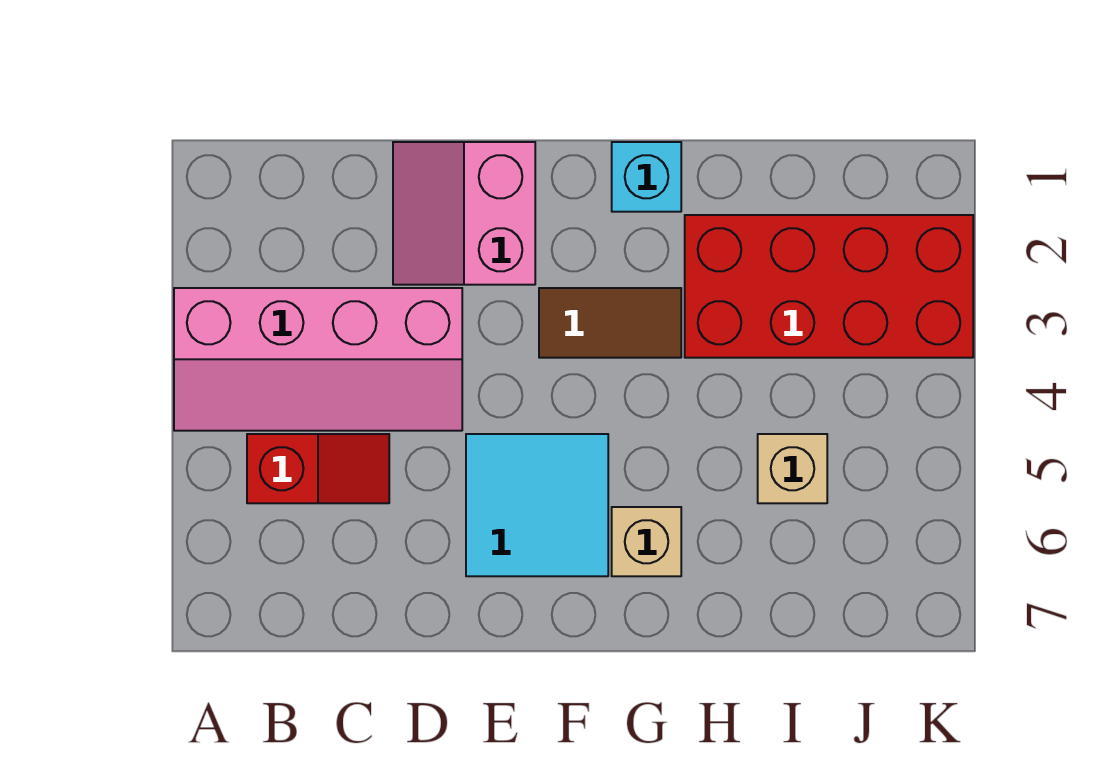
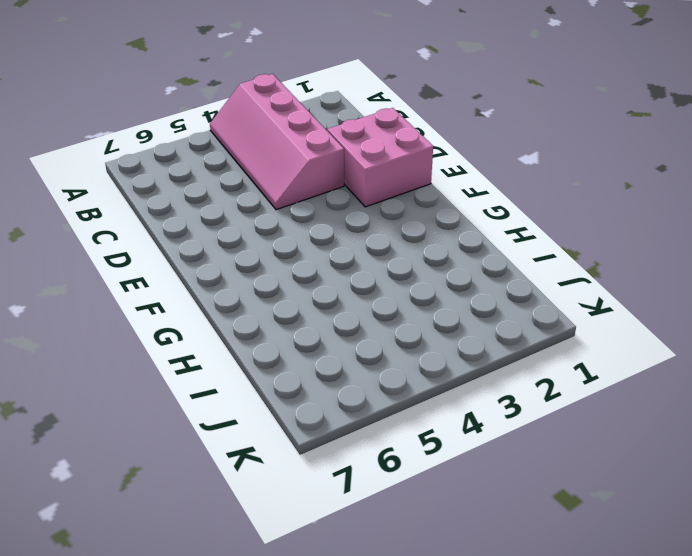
pink brick D1:E2 level 1 -> pink slope D1:E2 level 1 top E
none -> red slope B5:C5 level 1 top B
none -> cyan tile E5:F6 level 1

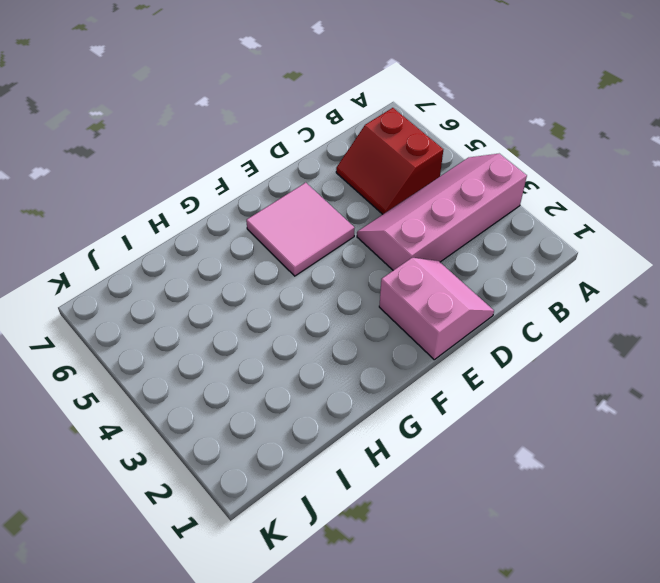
red slope B5:C6 level 1 top B -> red slope B5:C5 level 1 top B
pink tile E5:F6 level 1 -> cyan tile E5:F6 level 1
none -> brown tile F3:G3 level 1
none -> cyan brick G1 level 1

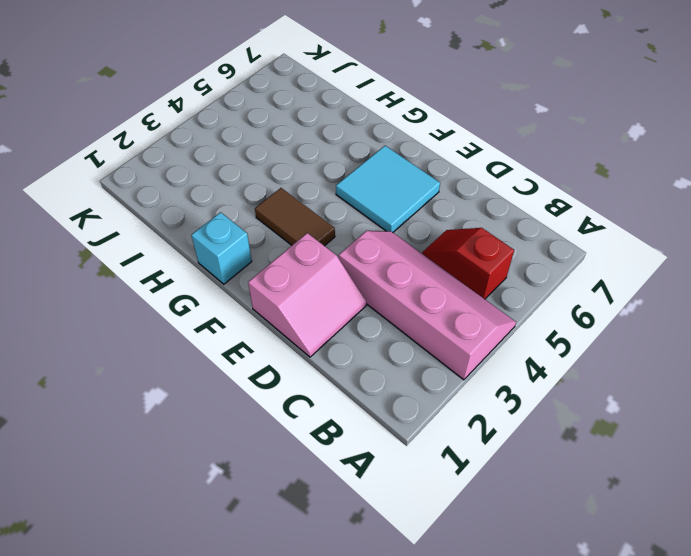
none -> tan brick G6 level 1
none -> red brick H2:K3 level 1

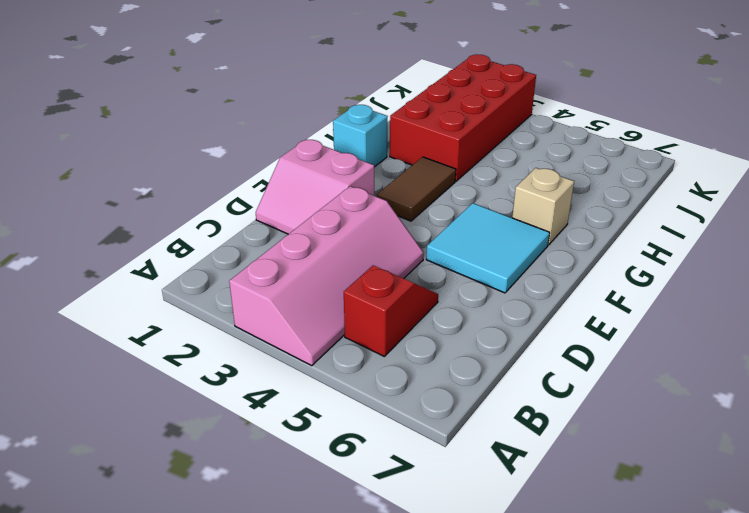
none -> tan brick I5 level 1

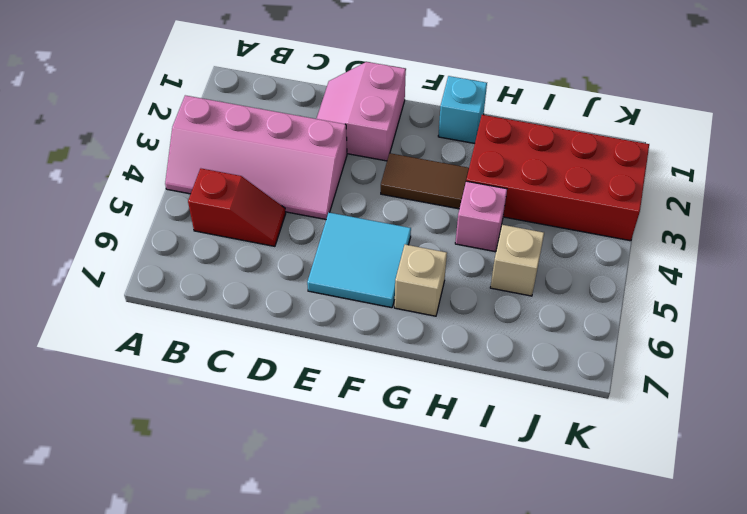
pink brick H4 level 1 -> none

